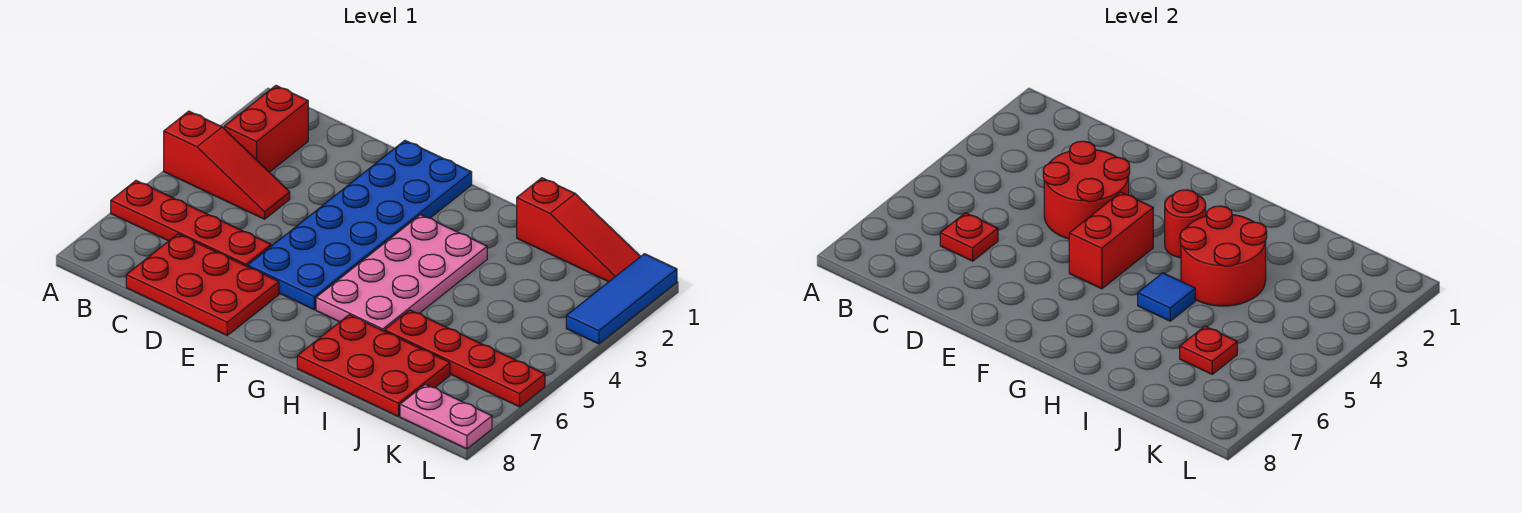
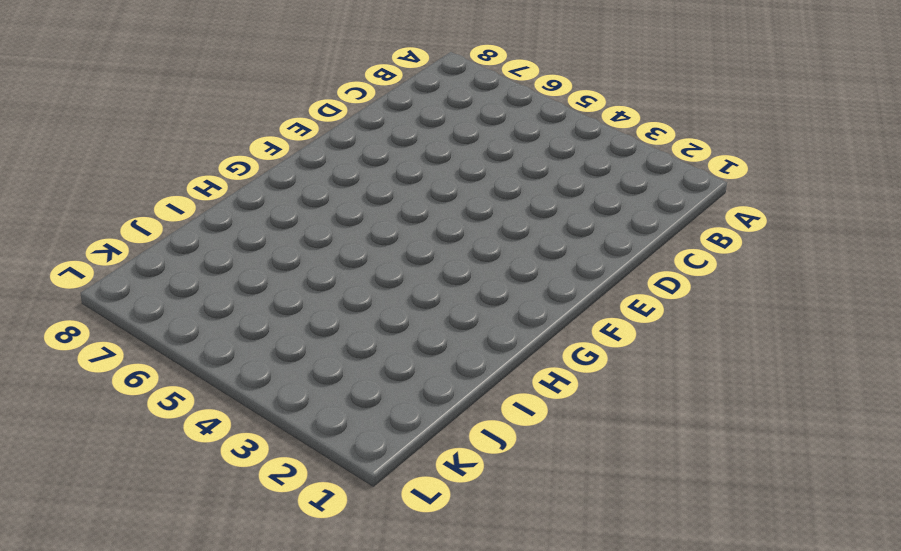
none -> red slope A4:C4 level 1 top A
none -> red plate A6:D6 level 1
none -> red brick B2:B3 level 1

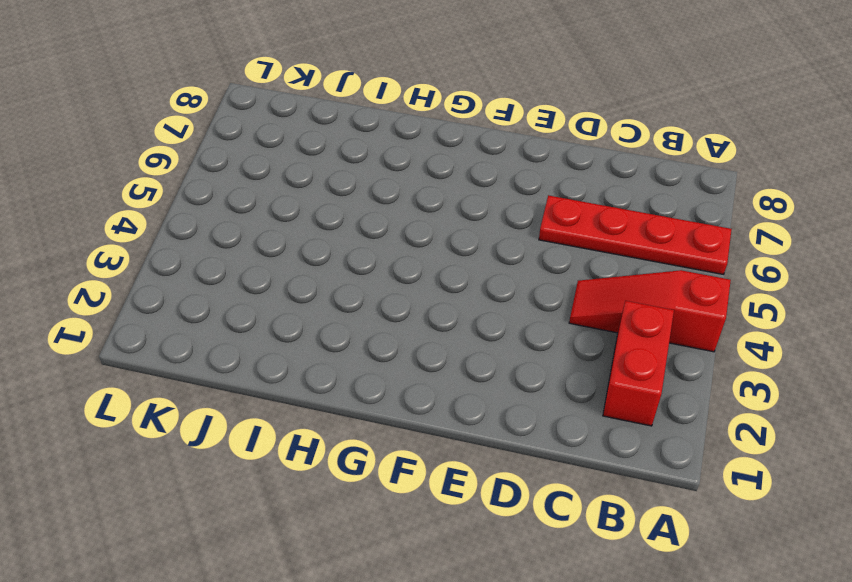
none -> red plate C7:E8 level 1
none -> blue plate E1:F6 level 1
none -> pink plate G3:H6 level 1

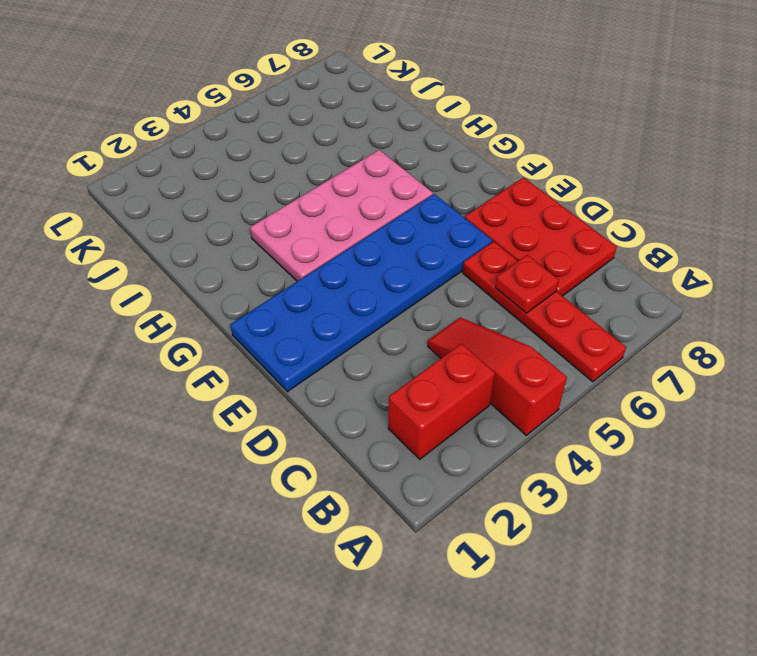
none -> red plate H7:J8 level 1
none -> red slope I1:K1 level 1 top I
none -> red plate I6:L6 level 1

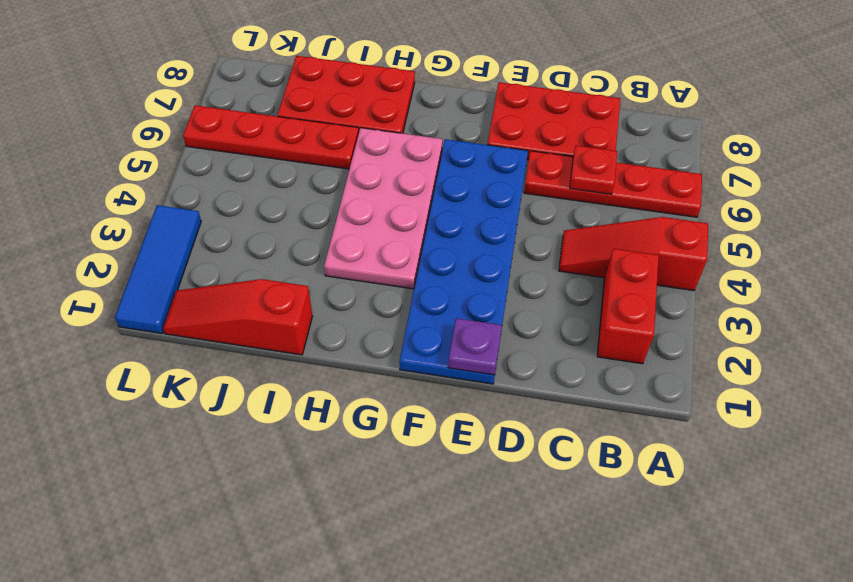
purple plate E1 level 2 -> none
none -> pink plate K8:L8 level 1
none -> red round brick D3:E4 level 2
none -> red brick F4:F5 level 2

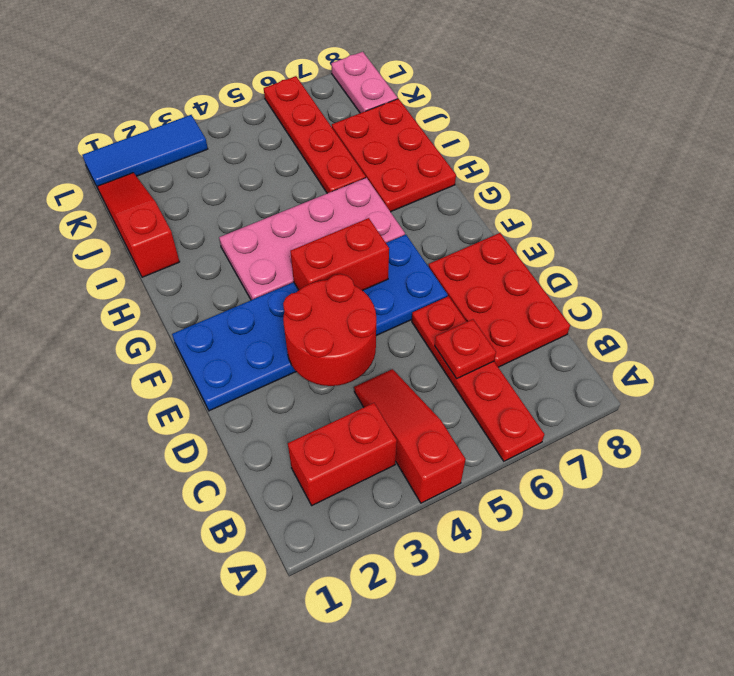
none -> red round brick G3 level 2
none -> red round brick H3:I4 level 2
none -> blue tile H5 level 2

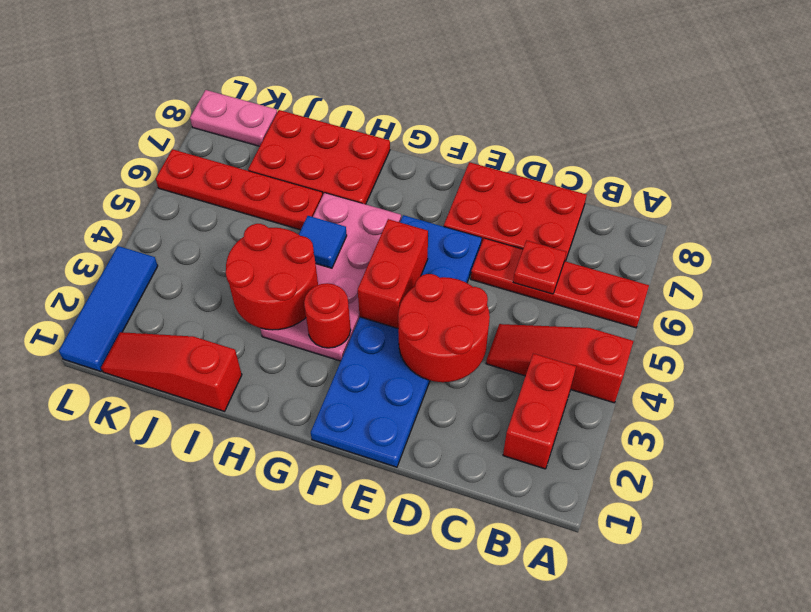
none -> red plate J6 level 2

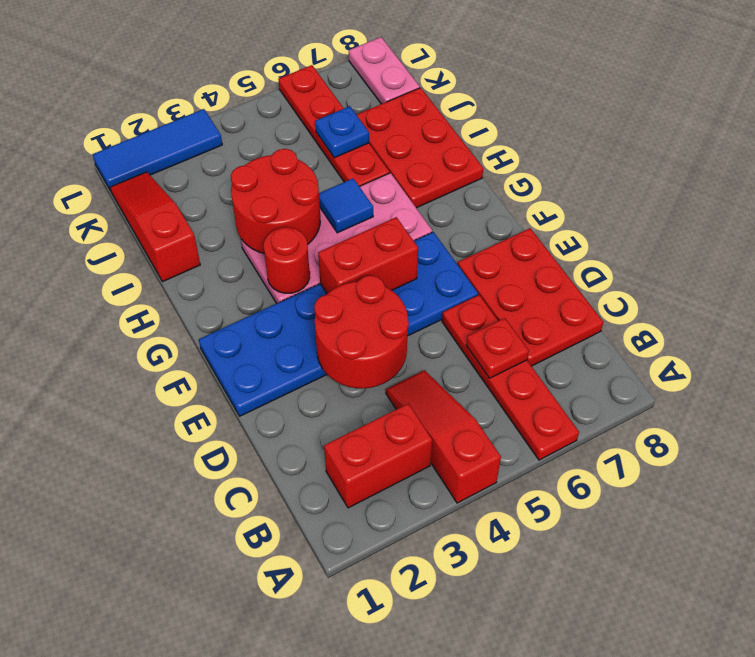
blue plate J6 level 2 -> red plate J6 level 2

